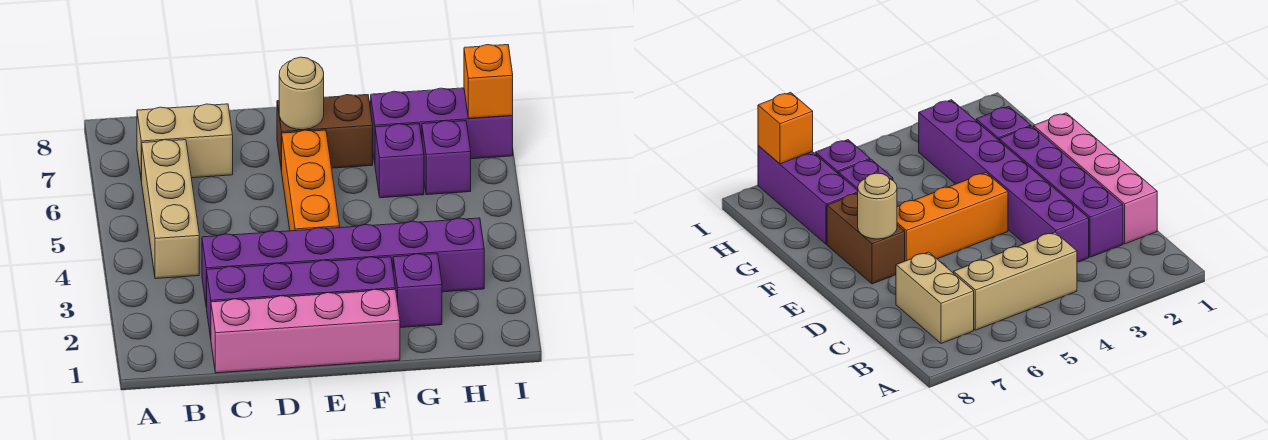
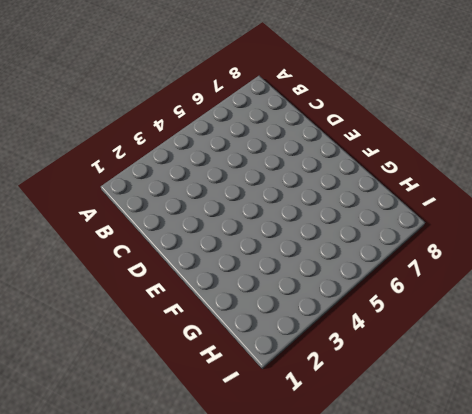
none -> tan brick B4:B6 level 1
none -> tan brick B7:C7 level 1
none -> pink brick C1:F1 level 1

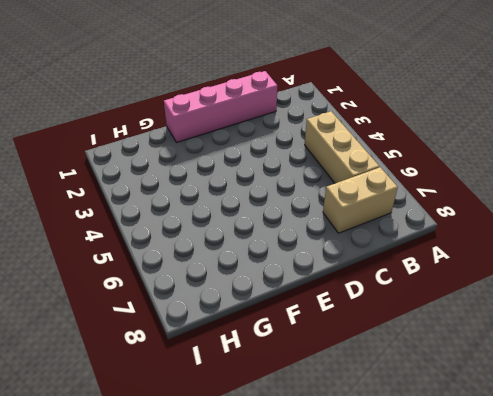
none -> purple brick C2:F2 level 1
none -> purple brick C3:H3 level 1
none -> orange brick E4:E6 level 1

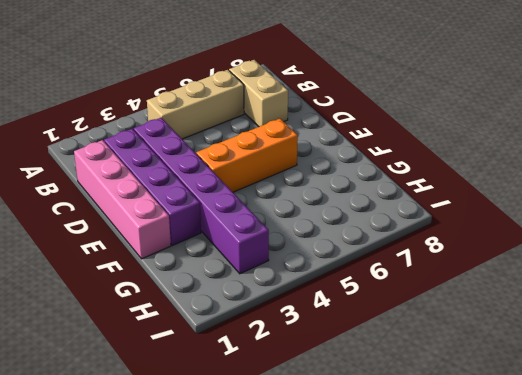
none -> brown brick E7:F7 level 1
none -> purple brick G2 level 1
none -> purple brick G6 level 1

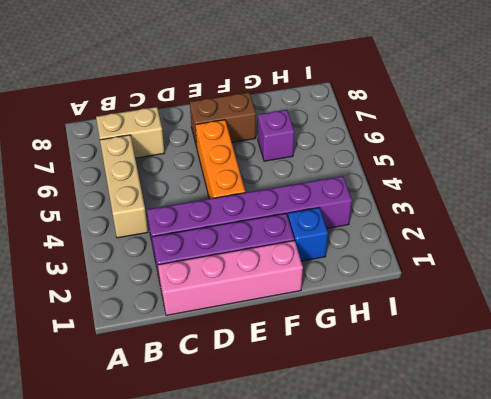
blue brick G2 level 1 -> purple brick G2 level 1
none -> purple brick G7:I7 level 1
none -> purple brick H6 level 1
none -> tan round brick E7 level 2

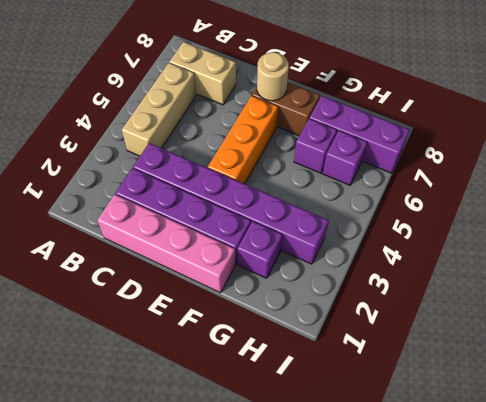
none -> orange brick I7 level 2

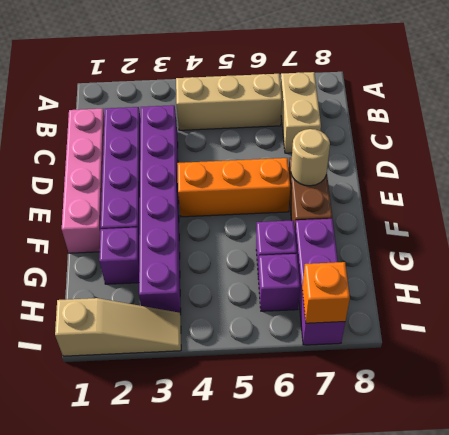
tan slope I1:I3 level 1 top 1 -> none

